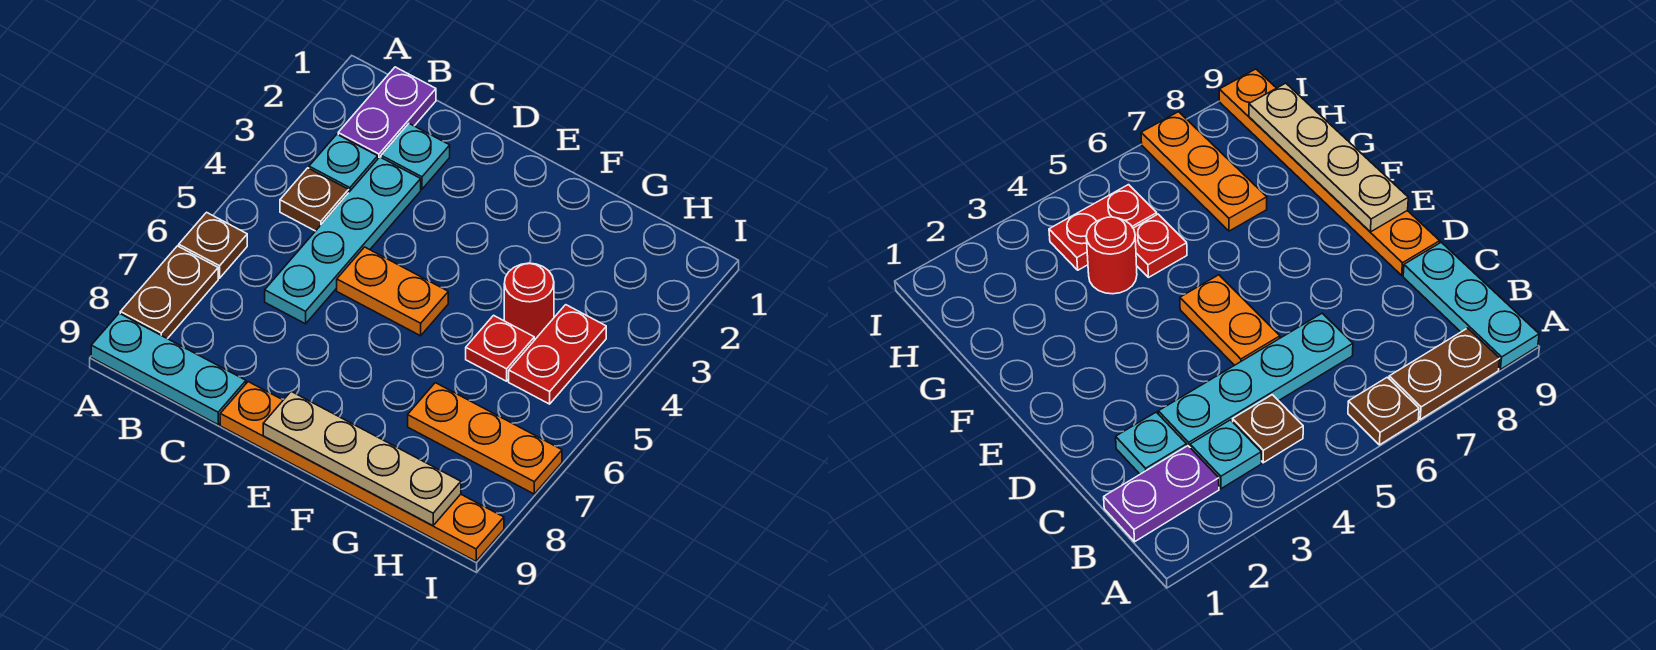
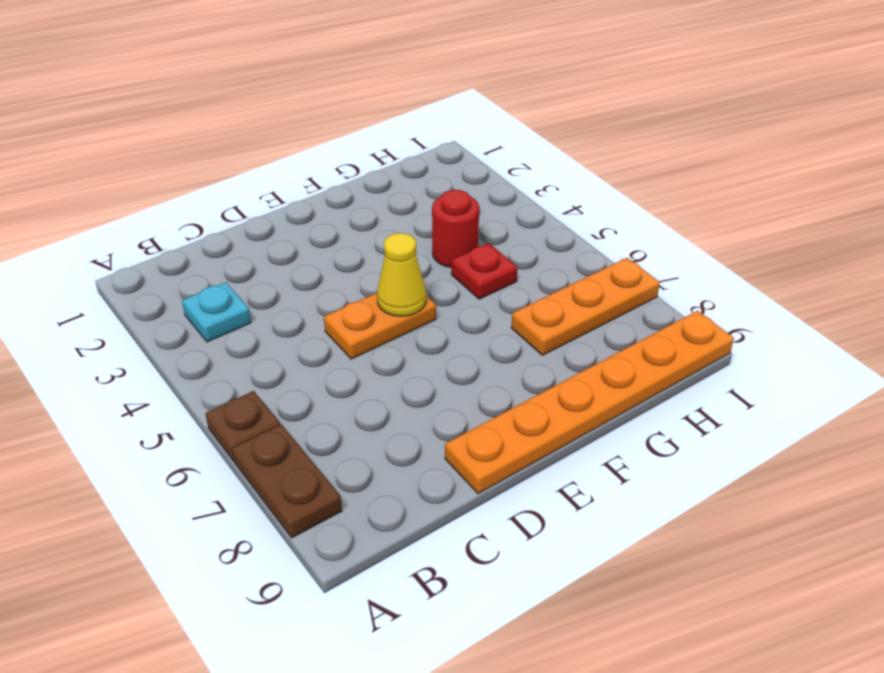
yellow cone E5 level 2 -> none
none -> cyan plate A9:C9 level 1
none -> purple plate B1:B2 level 1
none -> brown plate B4 level 1

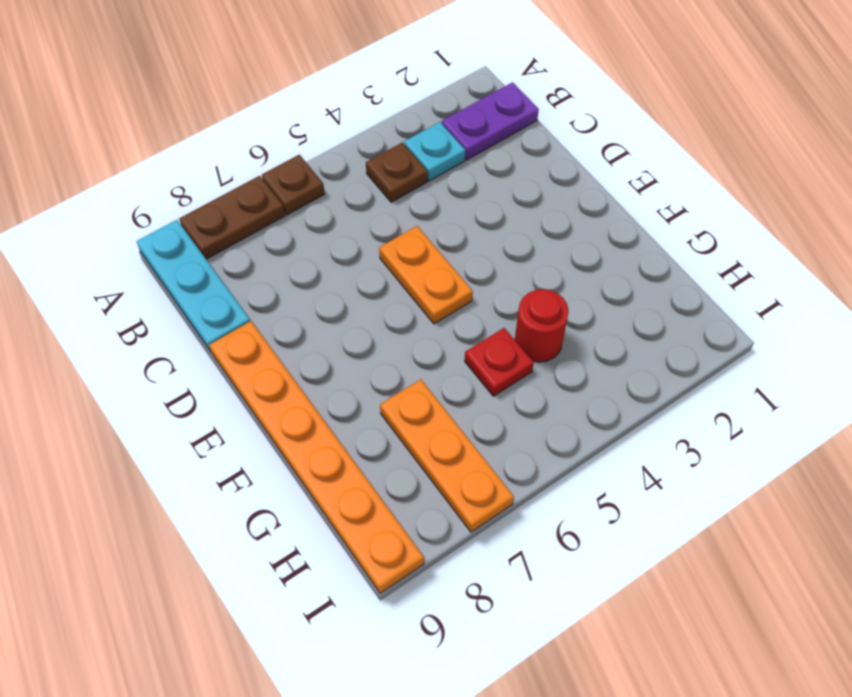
none -> cyan plate C2 level 1
none -> cyan plate C3:C6 level 1
none -> red plate H4:H5 level 1

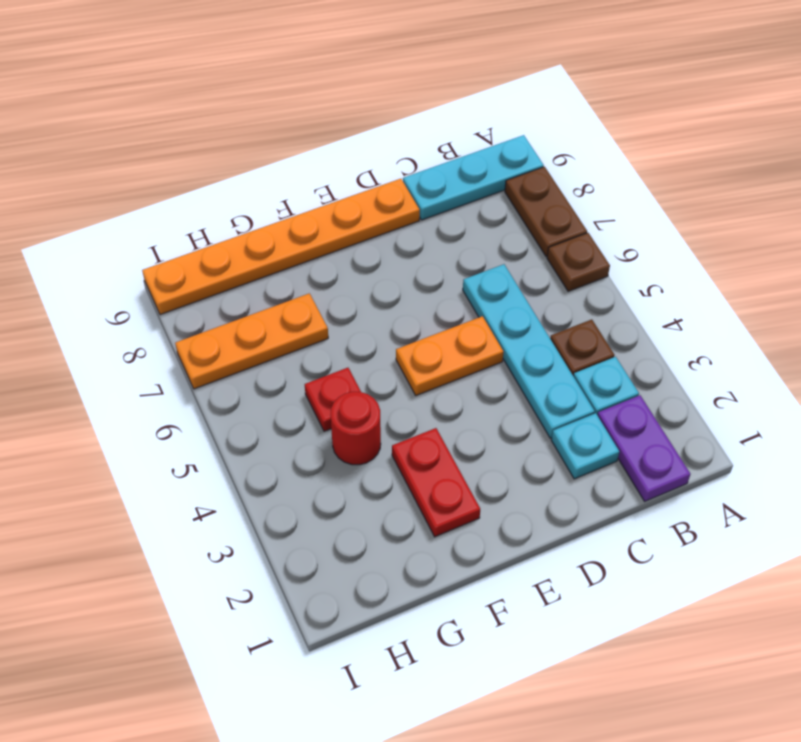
red plate F2:F3 level 1 -> red plate H4:H5 level 1
none -> tan plate E9:H9 level 2

